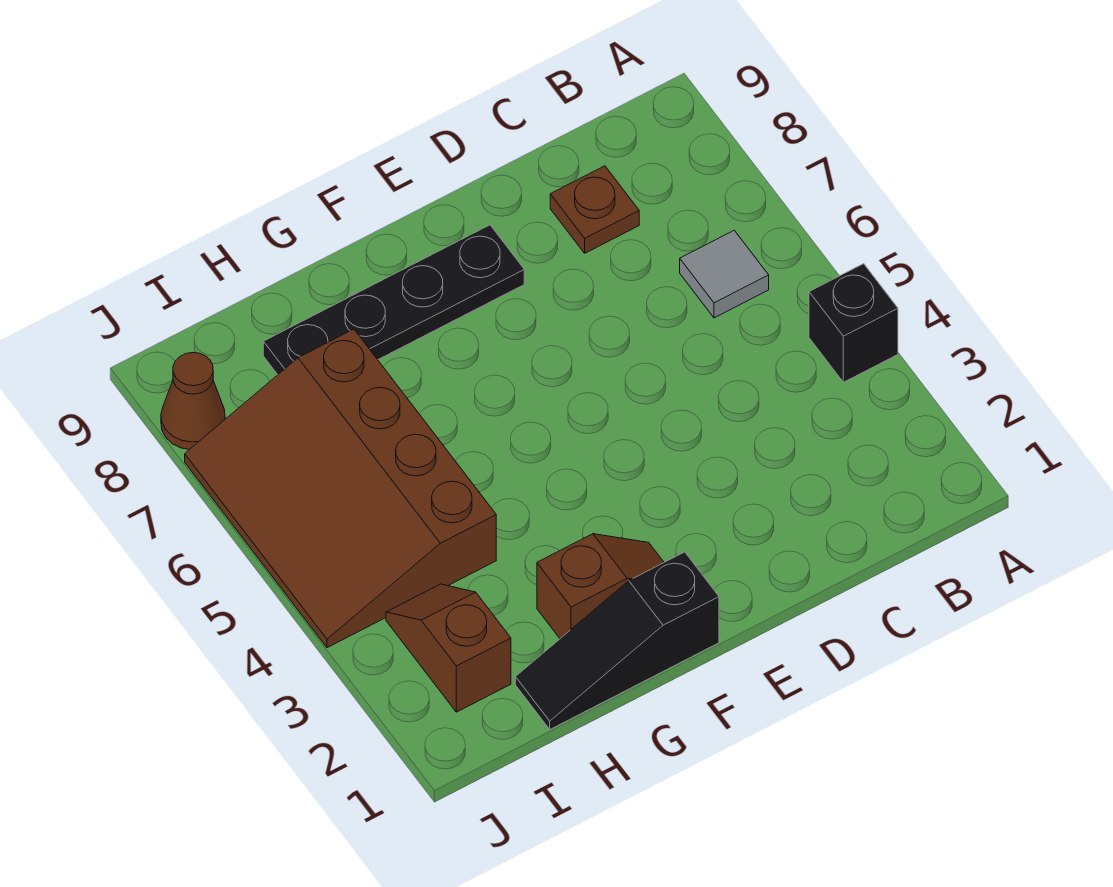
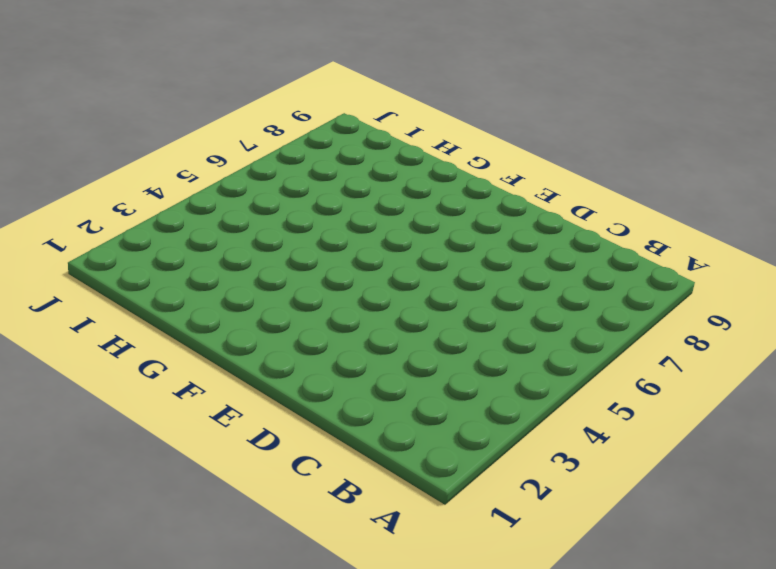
none -> black brick A4 level 1
none -> grey tile B6 level 1

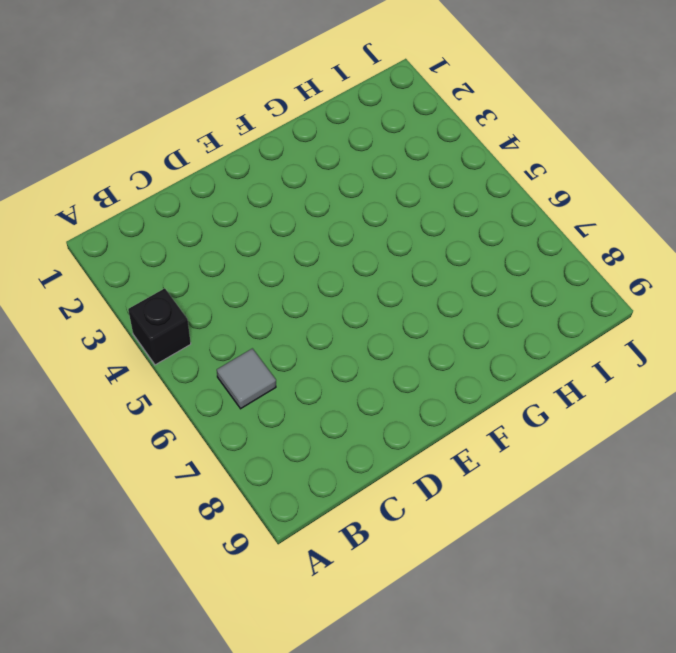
none -> brown plate C8 level 1
none -> black plate E8:H8 level 1

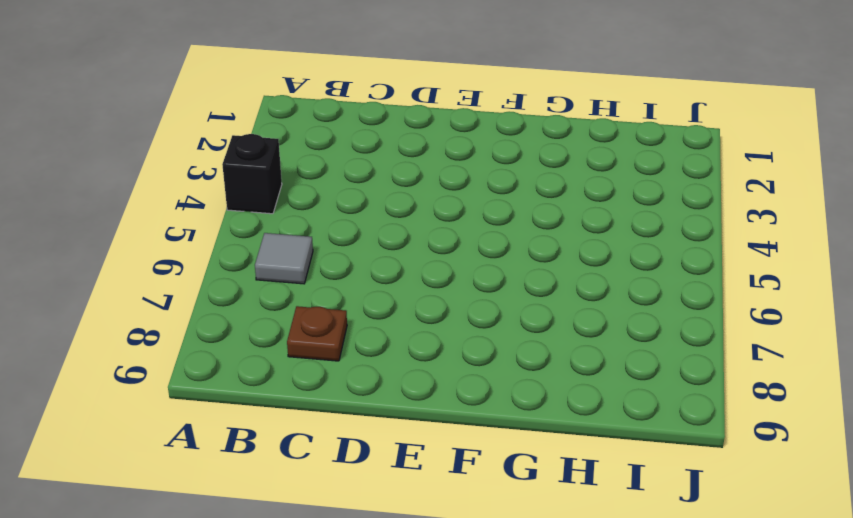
none -> black plate E8:H8 level 1
none -> black slope F1:H1 level 1 top F

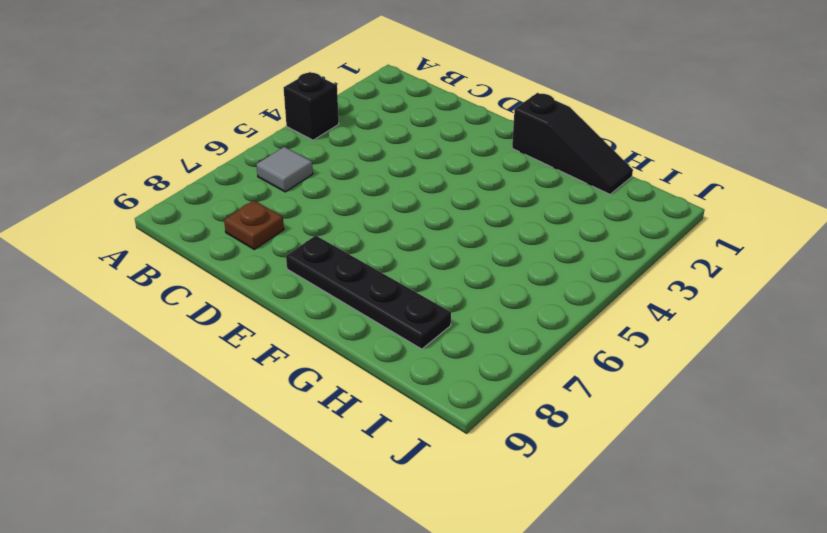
none -> brown slope F2:G2 level 1 top G
none -> brown slope H4:J7 level 1 top H

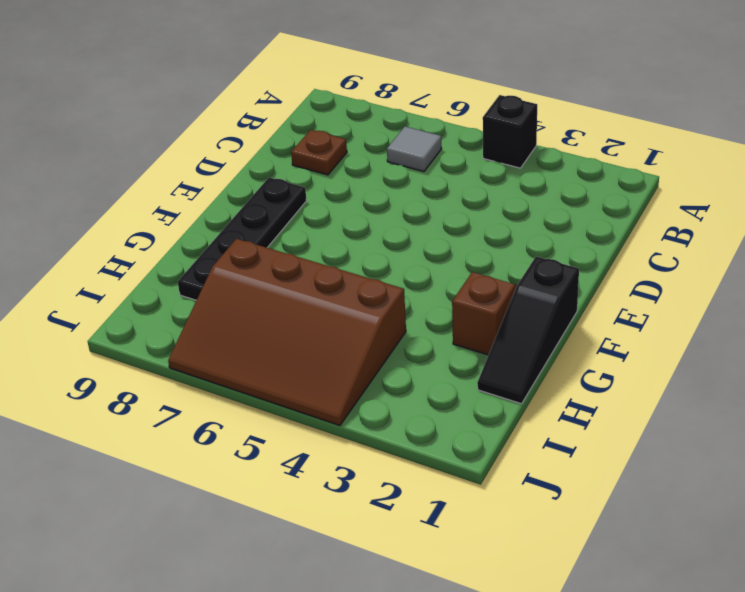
none -> brown slope I2:I3 level 1 top 2
none -> brown cone J8 level 1

